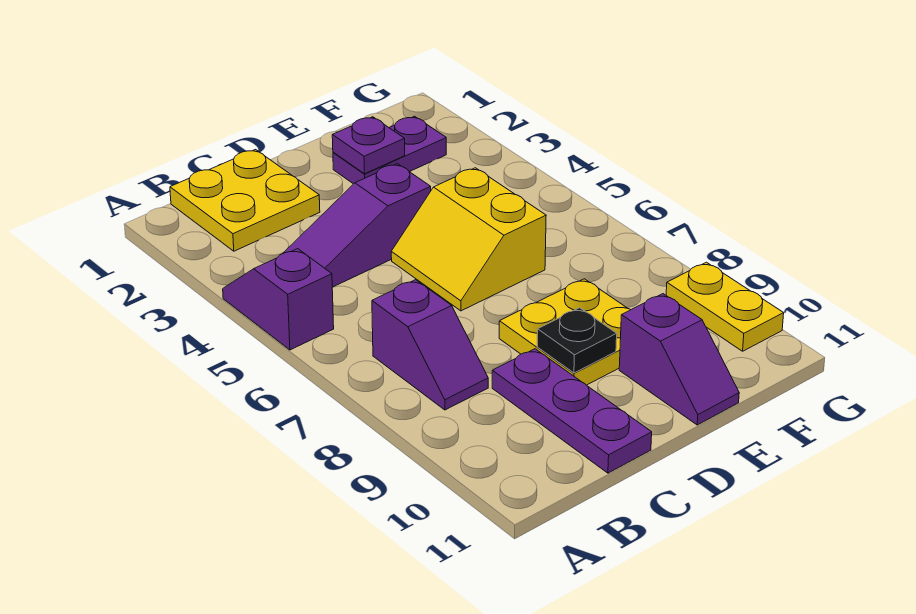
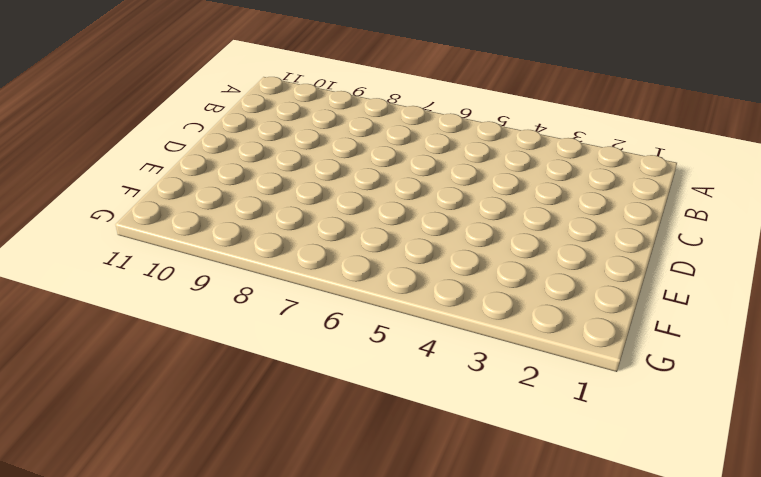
none -> purple slope A4:A5 level 1 top 5
none -> yellow plate B1:C2 level 1
none -> purple slope B4:D4 level 1 top D

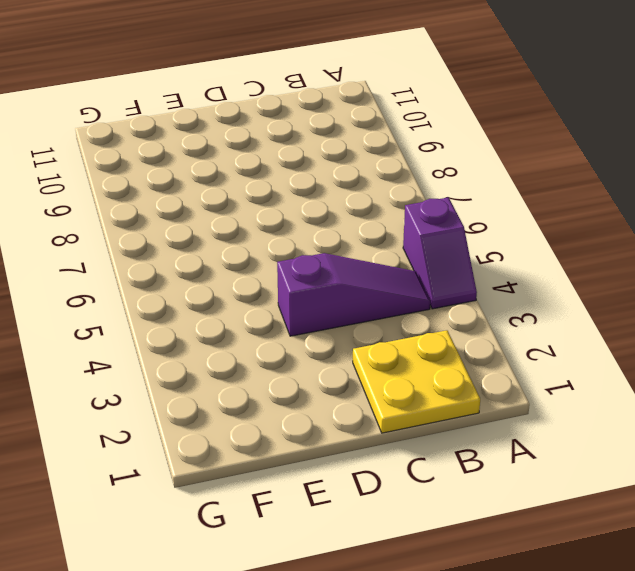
none -> purple slope B7:B8 level 1 top 7
none -> purple plate C9:C11 level 1
none -> yellow slope D5:E6 level 1 top E

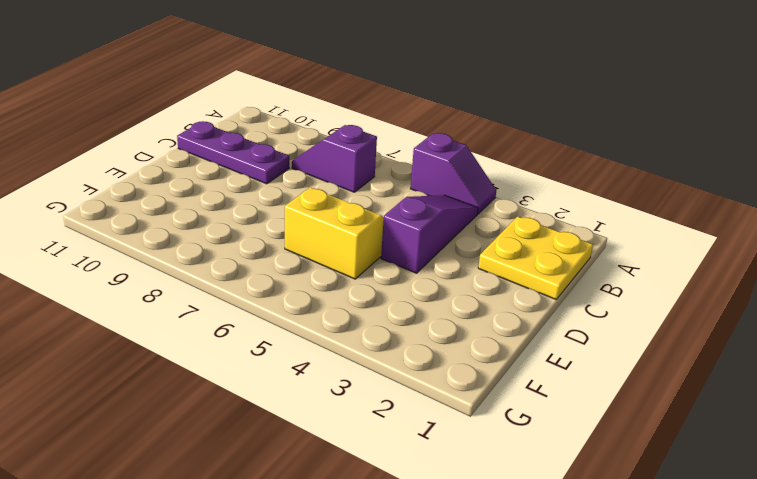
none -> yellow plate D8:E9 level 1
none -> purple plate E2:F2 level 1
none -> purple slope E10:E11 level 1 top 10

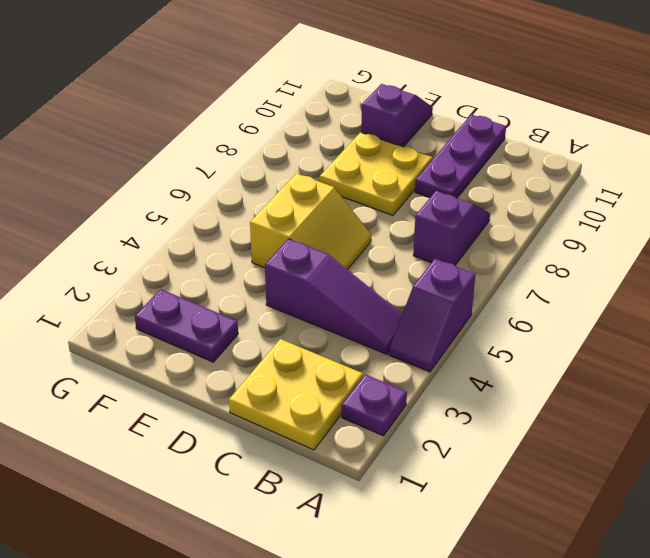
purple plate A2 level 1 -> purple plate E2 level 2
none -> yellow plate G9:G10 level 1
none -> black plate D9 level 2

